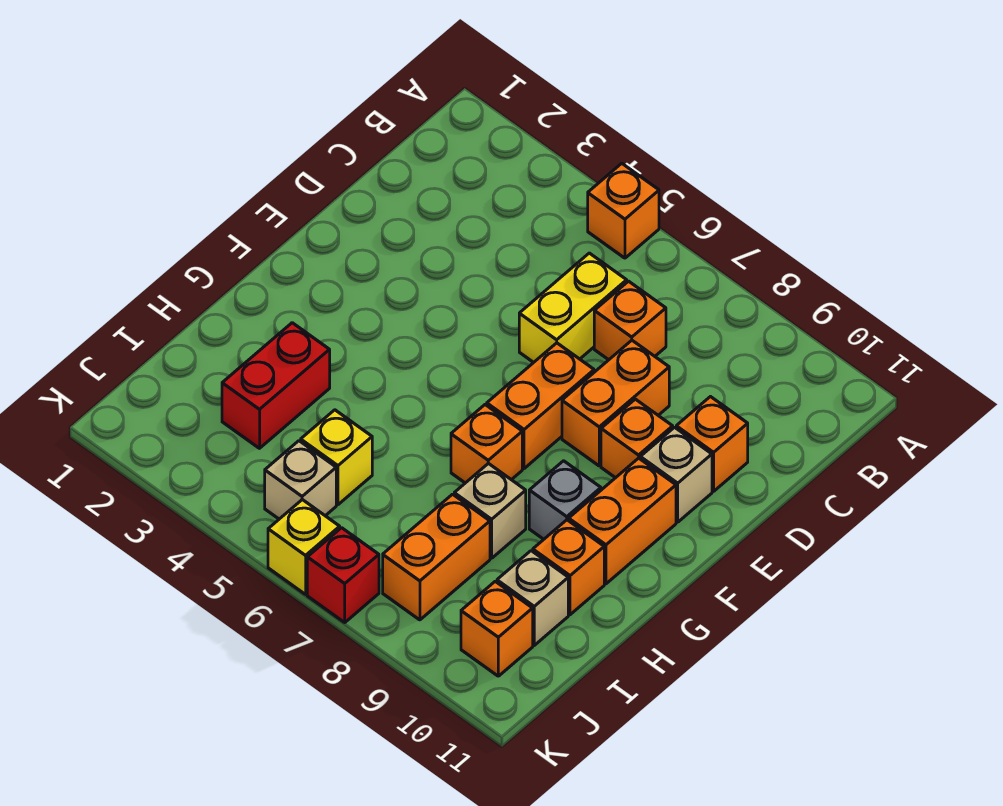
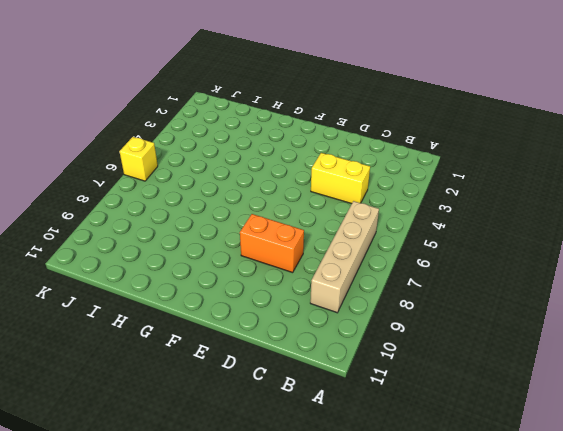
tan brick B6:B9 level 1 -> none
yellow brick C4:D4 level 1 -> yellow brick C6:D6 level 1
none -> orange brick A5 level 1
none -> orange brick C7 level 1
none -> orange brick D10 level 1

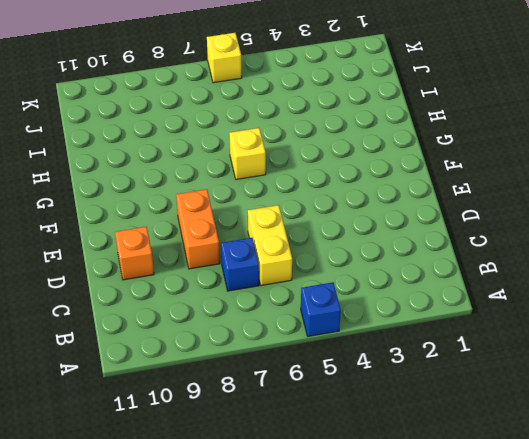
blue brick A5 level 1 -> orange brick A5 level 1
blue brick C7 level 1 -> orange brick C7 level 1
yellow brick G6 level 1 -> yellow brick I5 level 1
none -> orange brick E7:F7 level 1
none -> orange brick E9 level 1
none -> tan brick E10 level 1

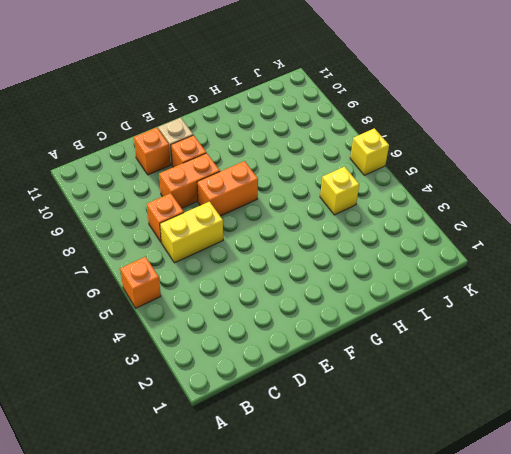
none -> orange brick F10:G10 level 1
none -> orange brick G7 level 1
none -> grey brick G9 level 1

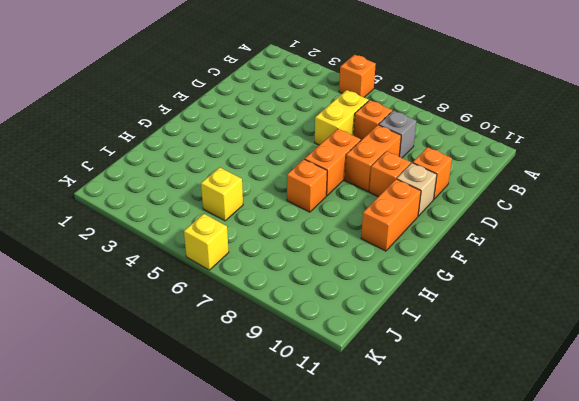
grey brick C8 level 1 -> grey brick G9 level 1
none -> red brick H3:I3 level 1
none -> tan brick H8 level 1
none -> orange brick H10 level 1

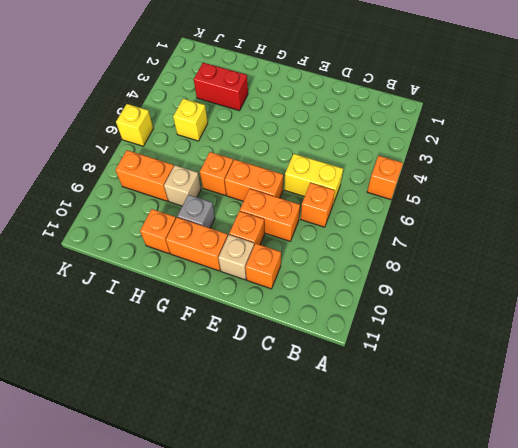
none -> tan brick I10 level 1
none -> tan brick J5 level 1
none -> orange brick J10 level 1

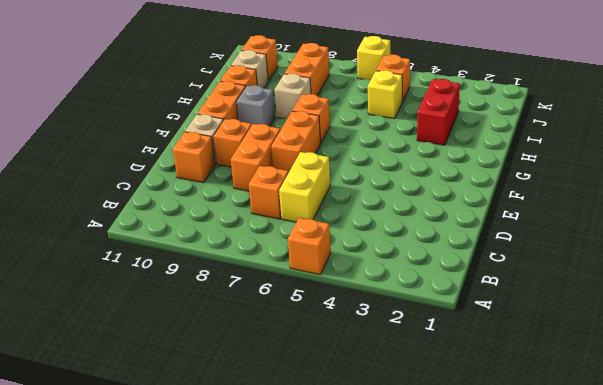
orange brick J5 level 1 -> tan brick J5 level 1
none -> red brick K7 level 1

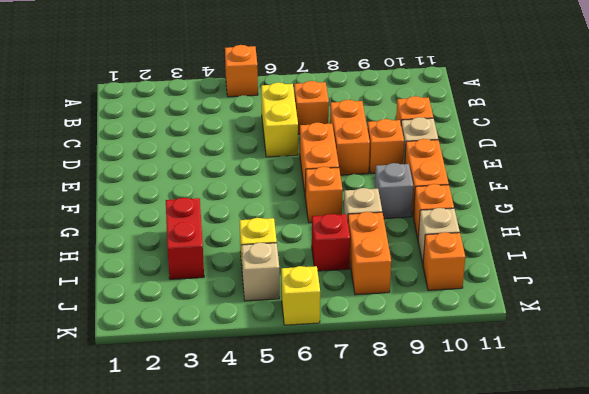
red brick I7 level 1 -> red brick K7 level 1

